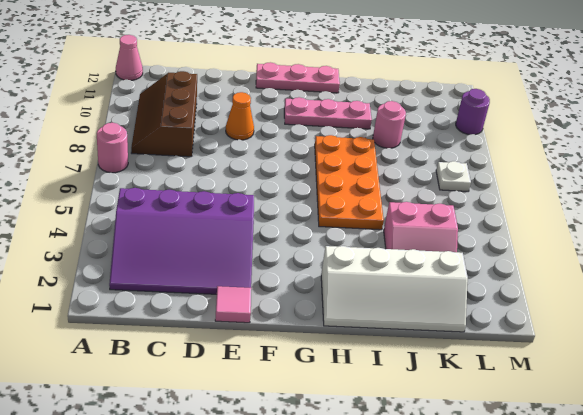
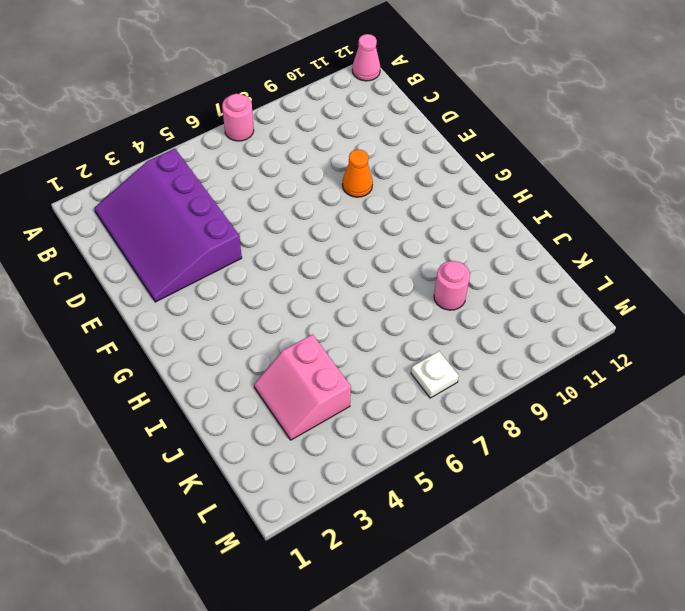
none -> brown slope B8:C10 level 1 top C
none -> pink tile E1 level 1
none -> pink plate F12:H12 level 1

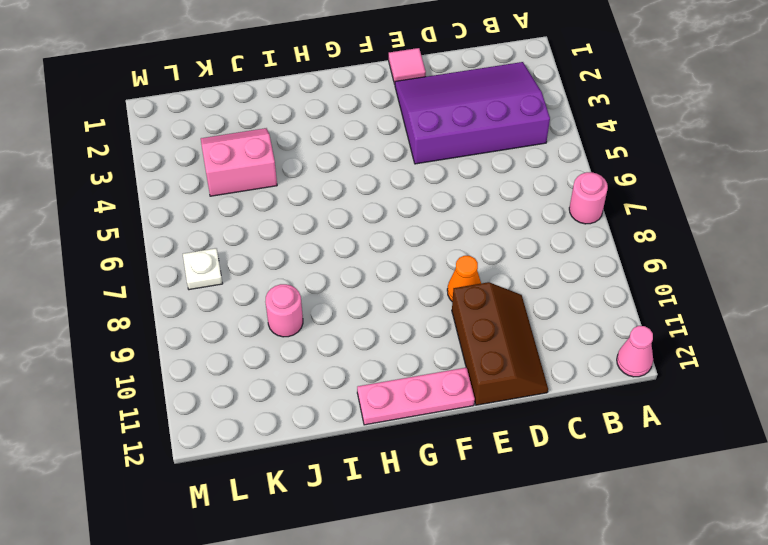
brown slope D10:E12 level 1 top E -> brown slope B8:C10 level 1 top C
none -> pink plate G10:I10 level 1
none -> white slope H1:K2 level 1 top 2
none -> orange plate H5:I8 level 1

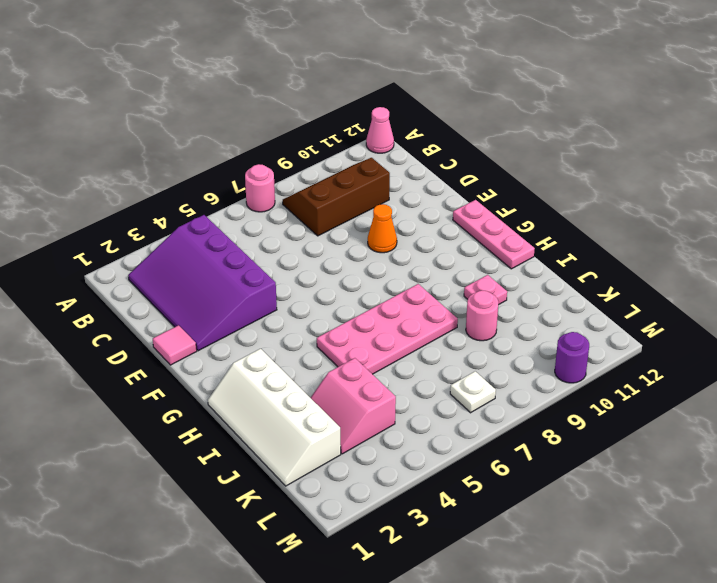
pink plate H5:I8 level 1 -> orange plate H5:I8 level 1
pink plate I10 level 1 -> pink plate G10:I10 level 1

